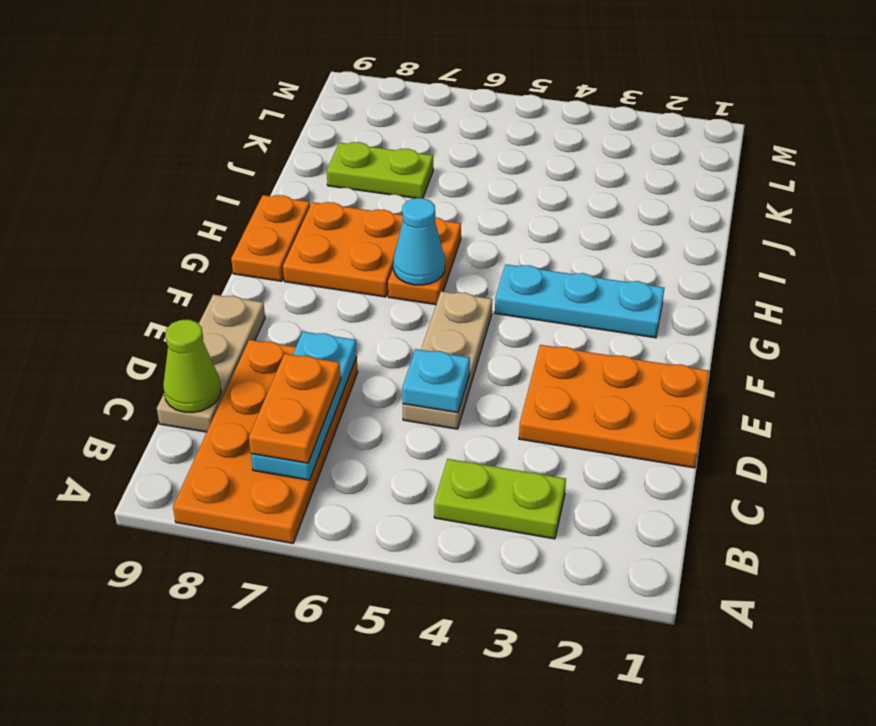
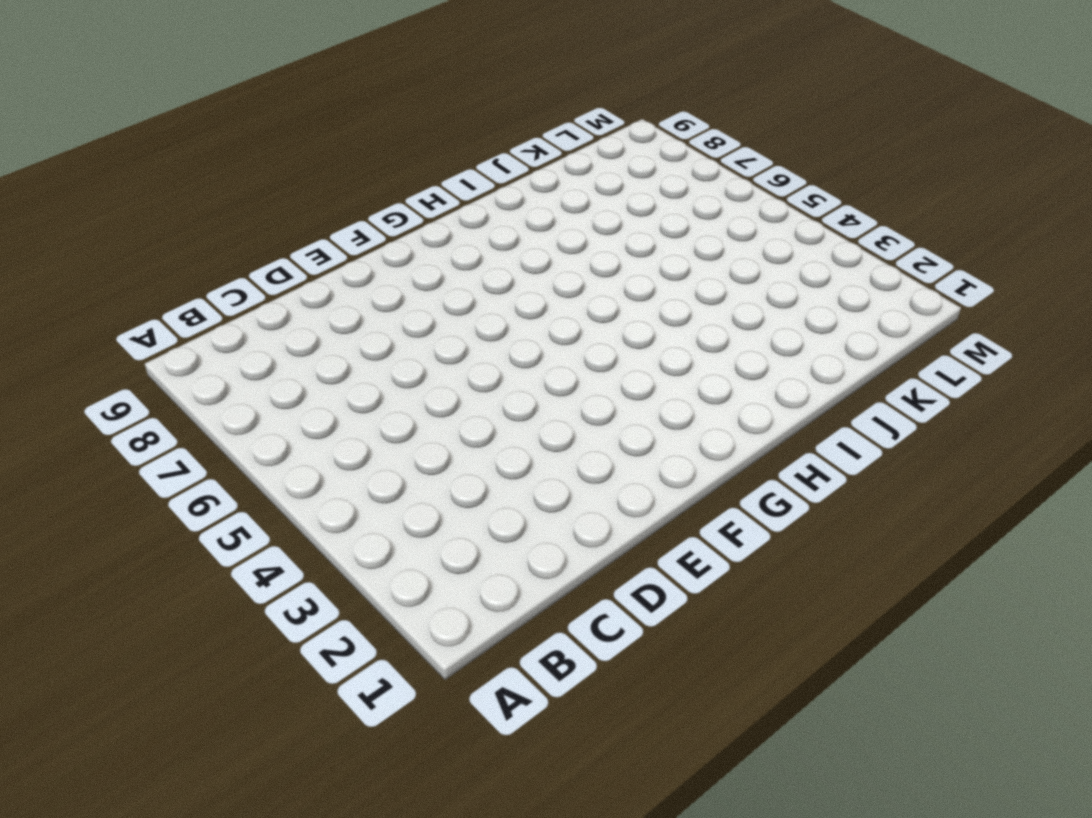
none -> orange plate A7:D8 level 1
none -> lime plate B3:B4 level 1
none -> tan plate C9:E9 level 1

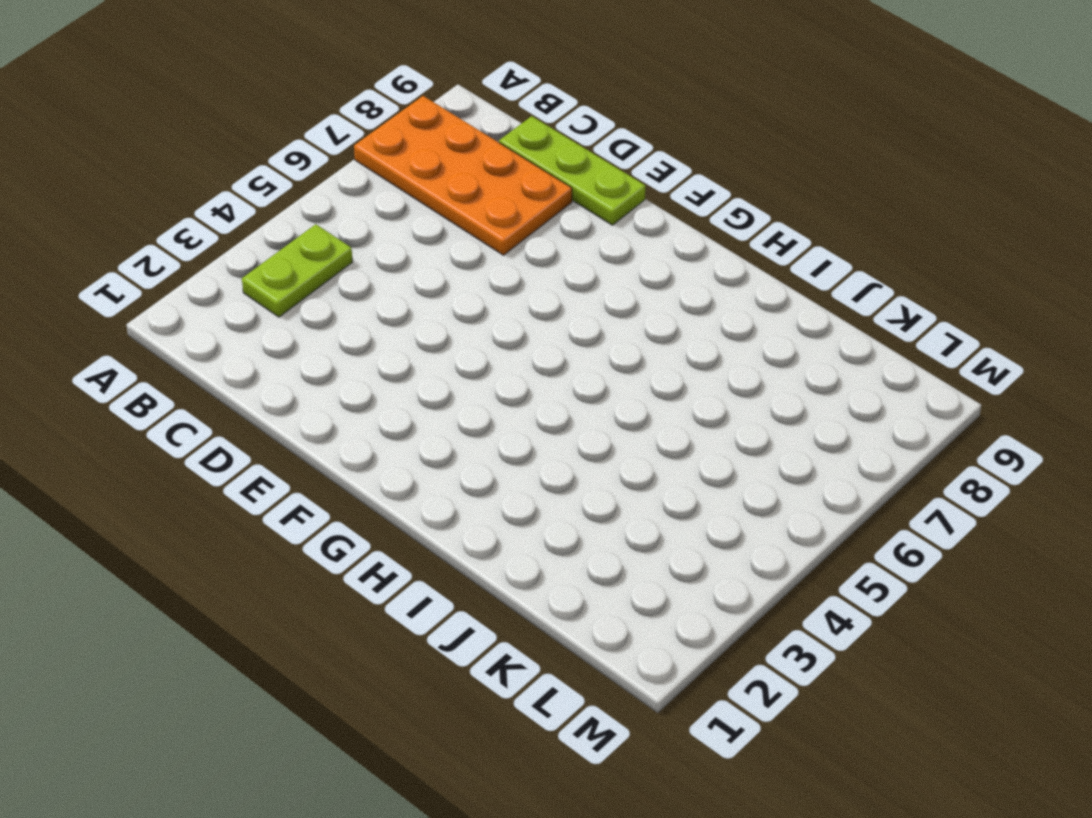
lime plate C9:E9 level 1 -> tan plate C9:E9 level 1
none -> orange plate D1:E3 level 1
none -> tan plate D5:F5 level 1
none -> cyan plate G2:G4 level 1

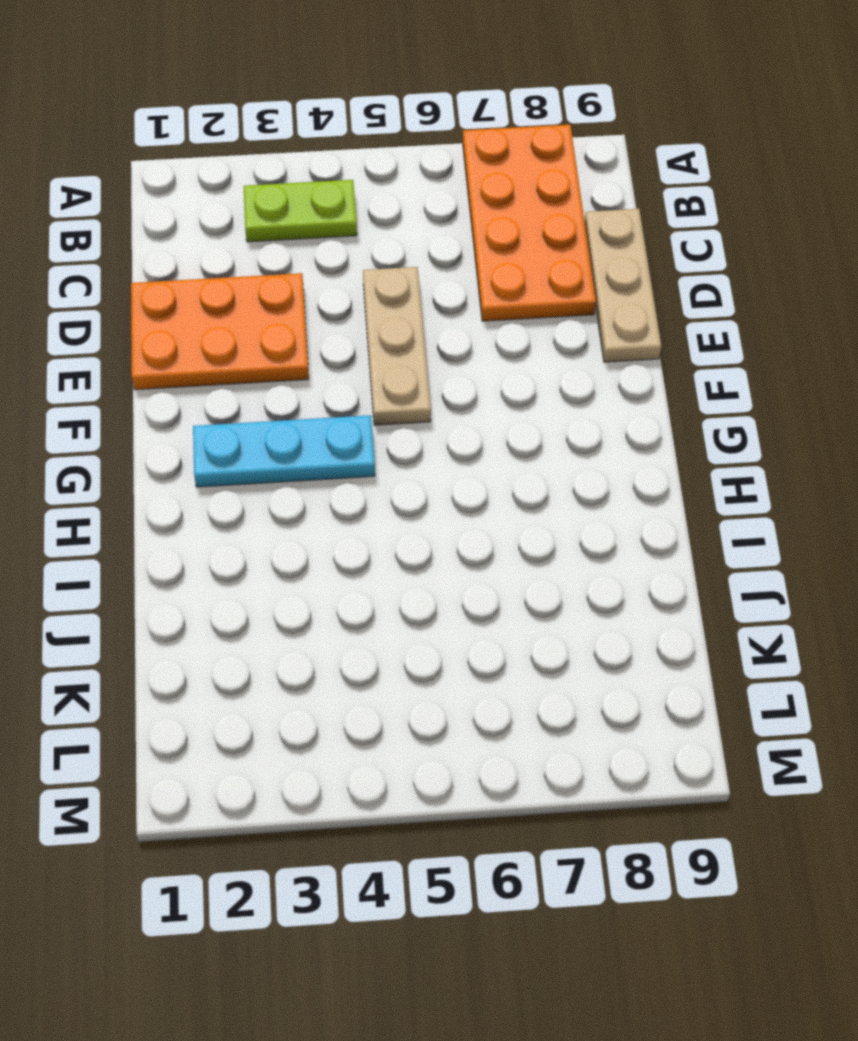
none -> orange plate G6:H6 level 1
none -> orange plate G7:H8 level 1
none -> orange plate G9:H9 level 1

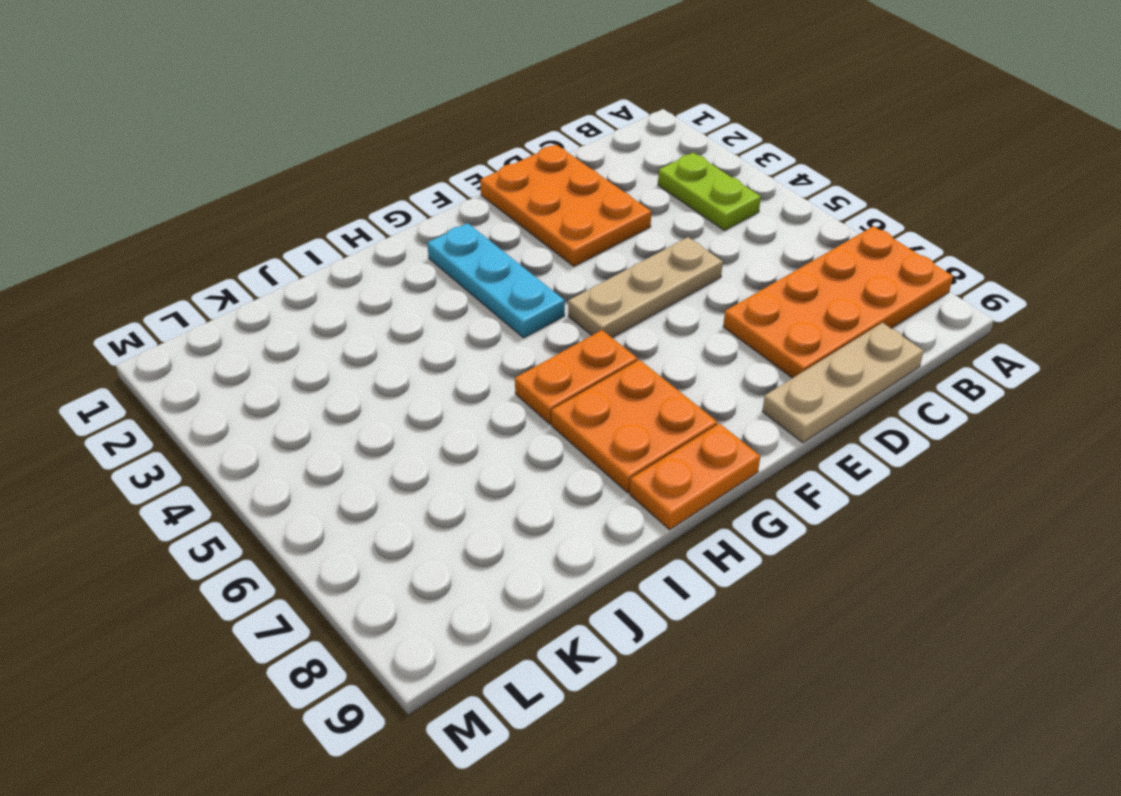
none -> lime plate J7:J8 level 1
none -> cyan plate B7:D7 level 2
none -> lime cone C9 level 2

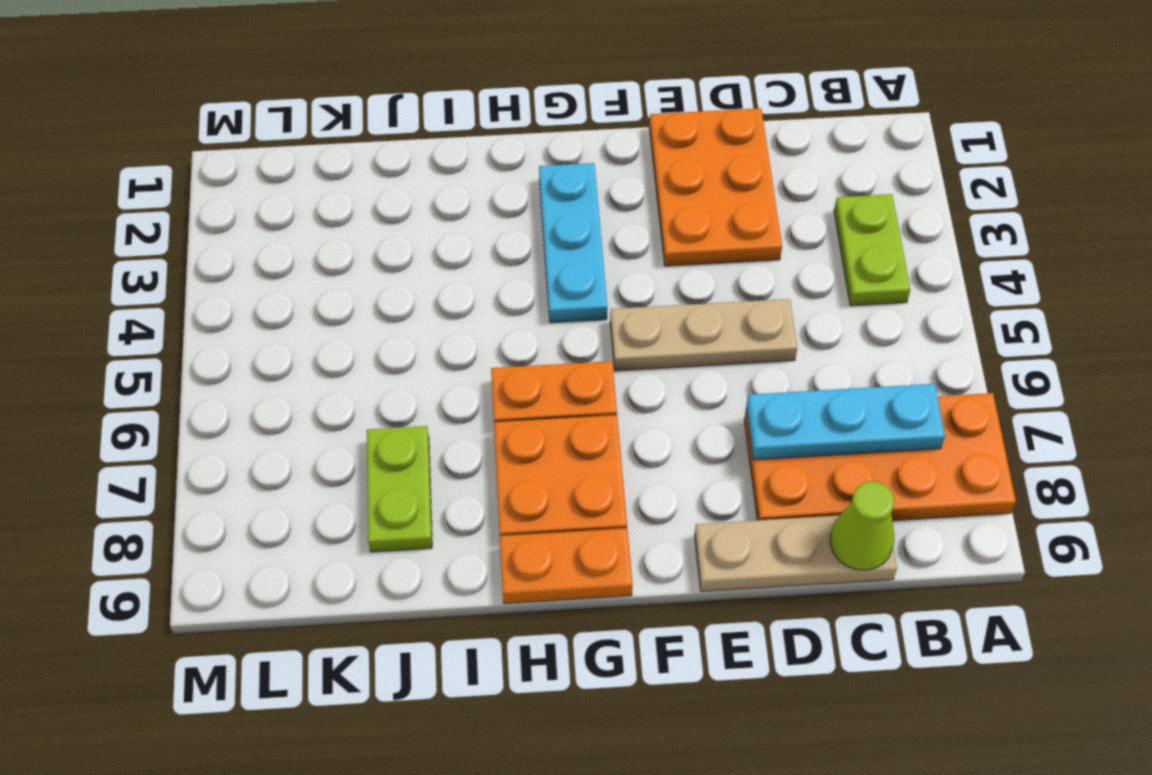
none -> cyan plate D5 level 2
none -> cyan cone G6 level 2
none -> orange plate B7:C7 level 3

